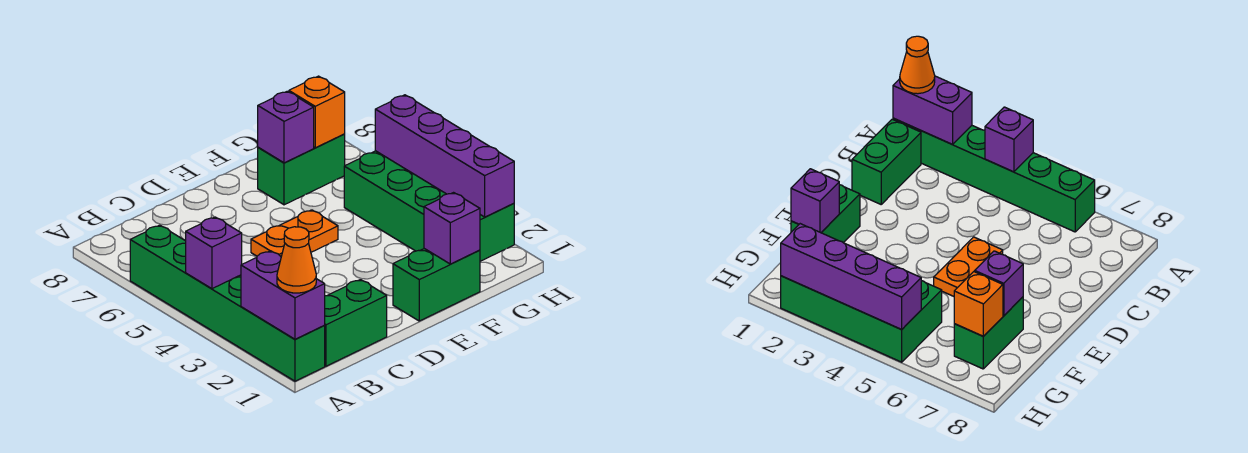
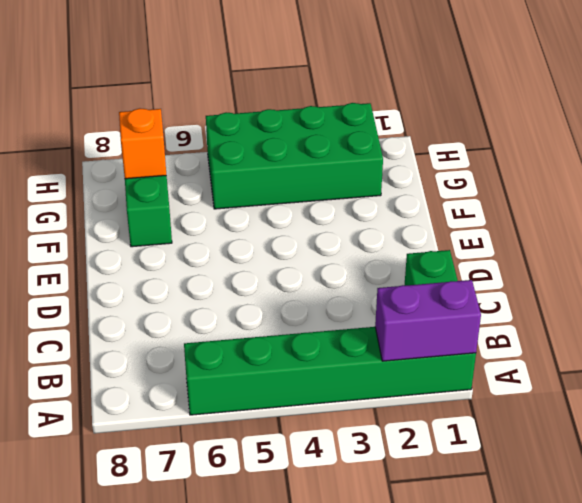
none -> orange plate D5:E5 level 1
none -> green brick E1:F1 level 1
none -> purple brick A4 level 2

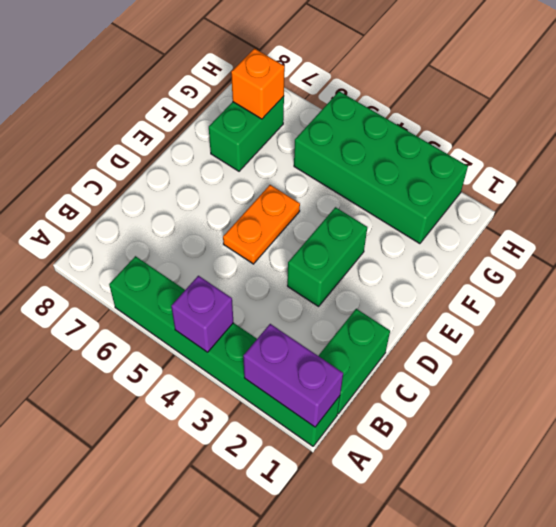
green brick D3:E3 level 1 -> green brick E1:F1 level 1
none -> purple brick F1 level 2
none -> purple brick F7 level 2
none -> purple brick H2:H5 level 2

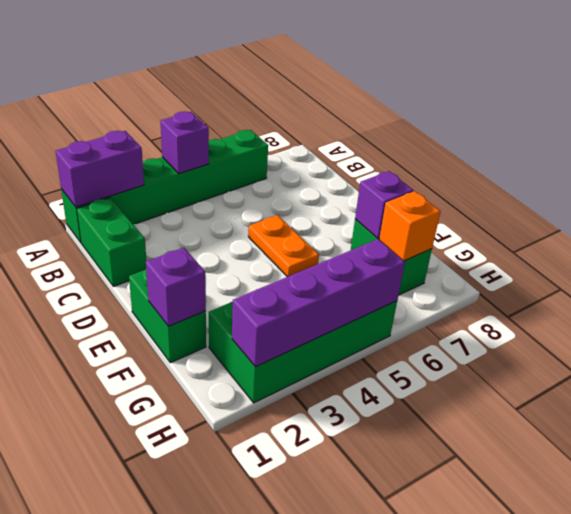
none -> orange cone A1 level 3

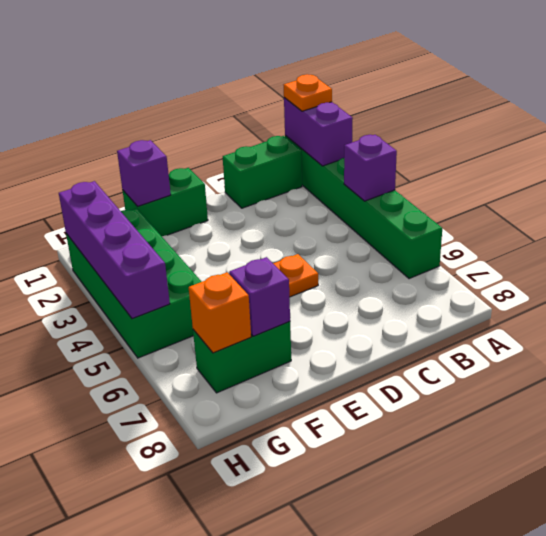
orange plate A1 level 3 -> orange cone A1 level 3

